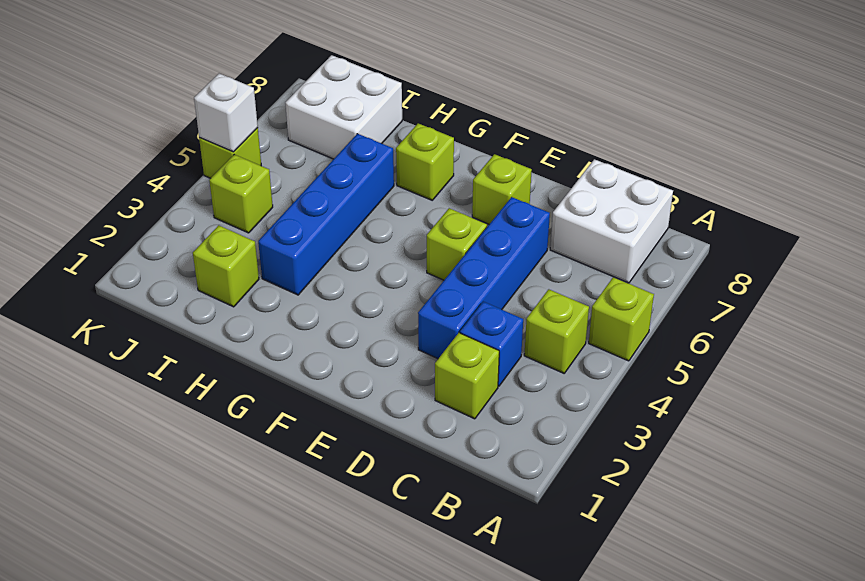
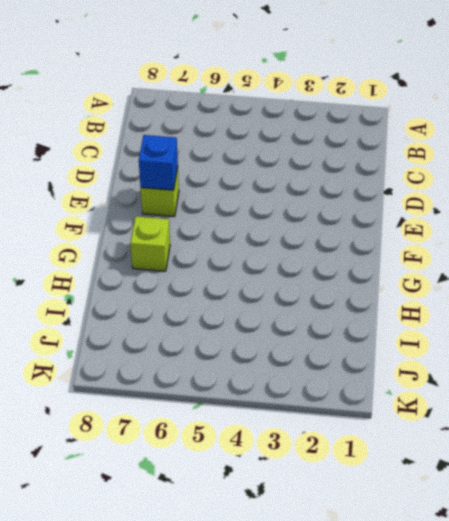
blue brick E7 level 2 -> blue brick C3 level 1
none -> lime brick A5 level 1
none -> lime brick B4 level 1
none -> white brick B7:C8 level 1

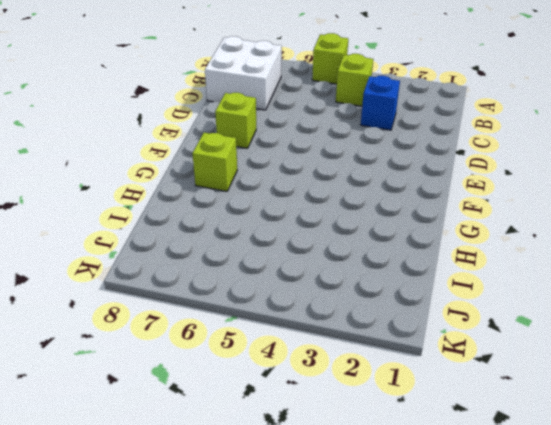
none -> lime brick C2 level 1
none -> blue brick D3:D6 level 1
none -> lime brick E5 level 1

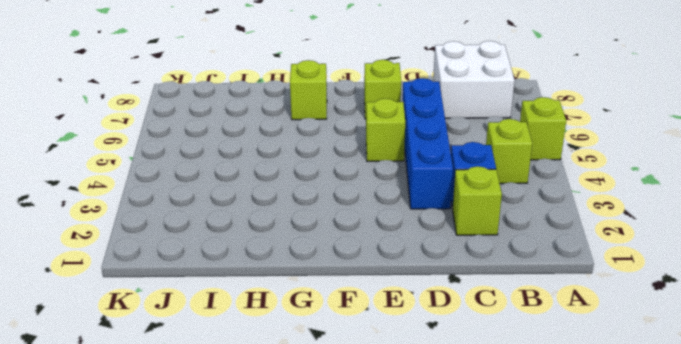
none -> blue brick H3:H6 level 1
none -> lime brick I2 level 1
none -> white brick I7:J8 level 1

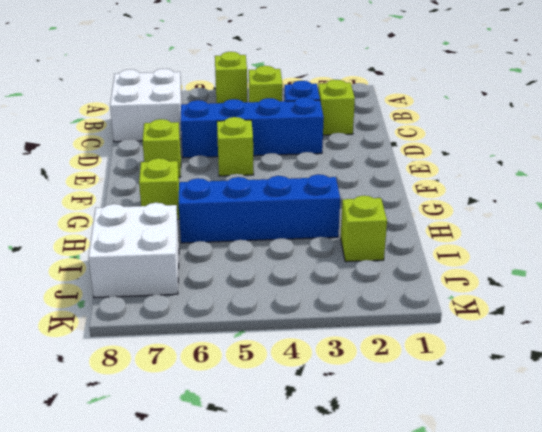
none -> lime brick J4 level 1
none -> lime brick K5 level 1
none -> white brick K5 level 2

